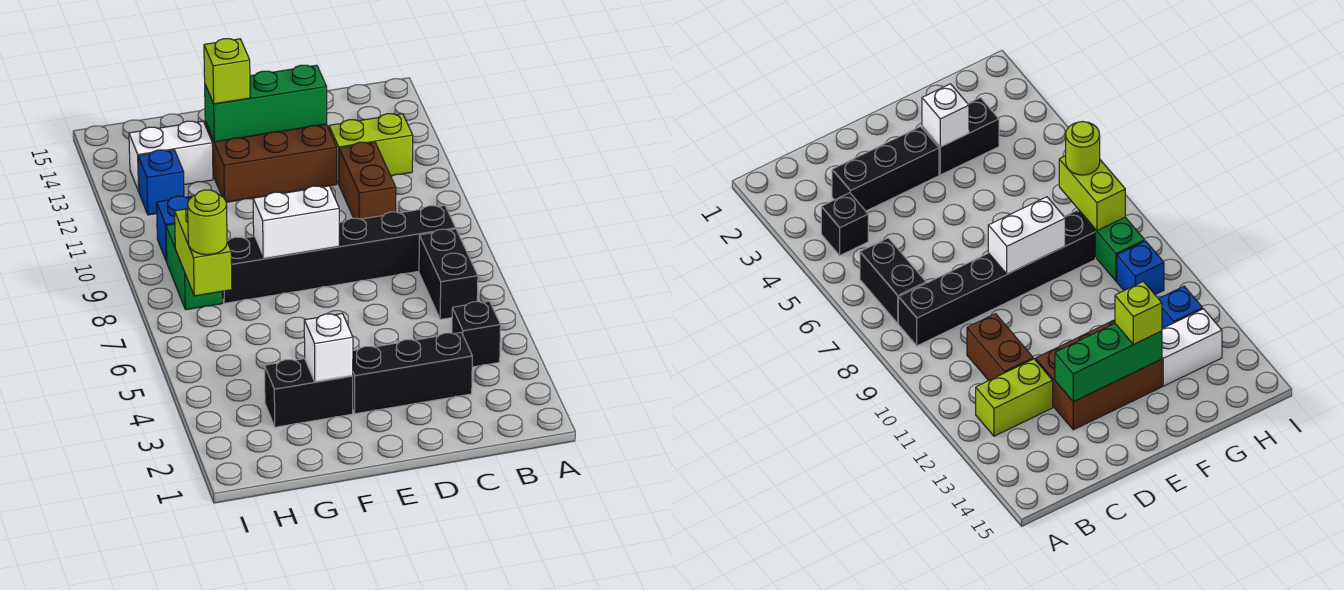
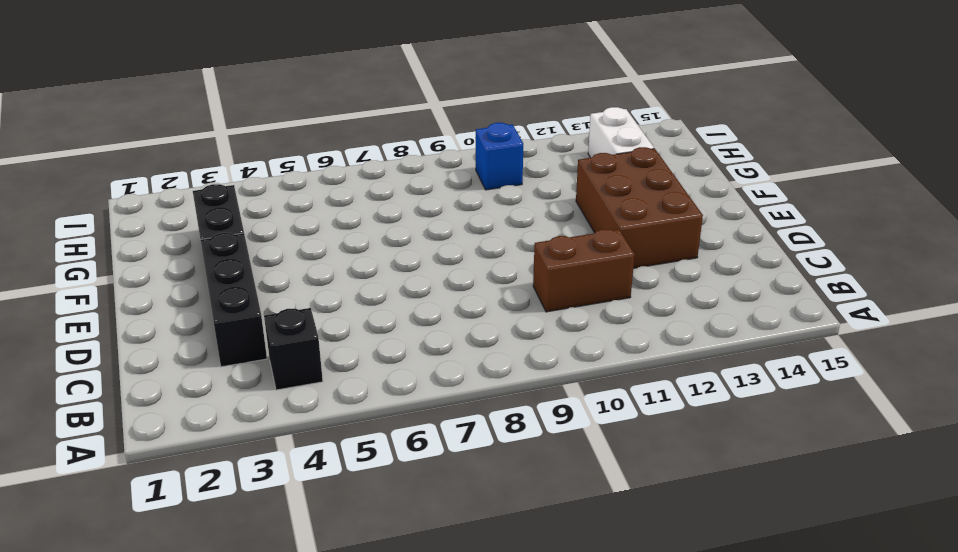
none -> black brick B6:B7 level 1
none -> black brick B8:G8 level 1
none -> lime brick B12:C12 level 1

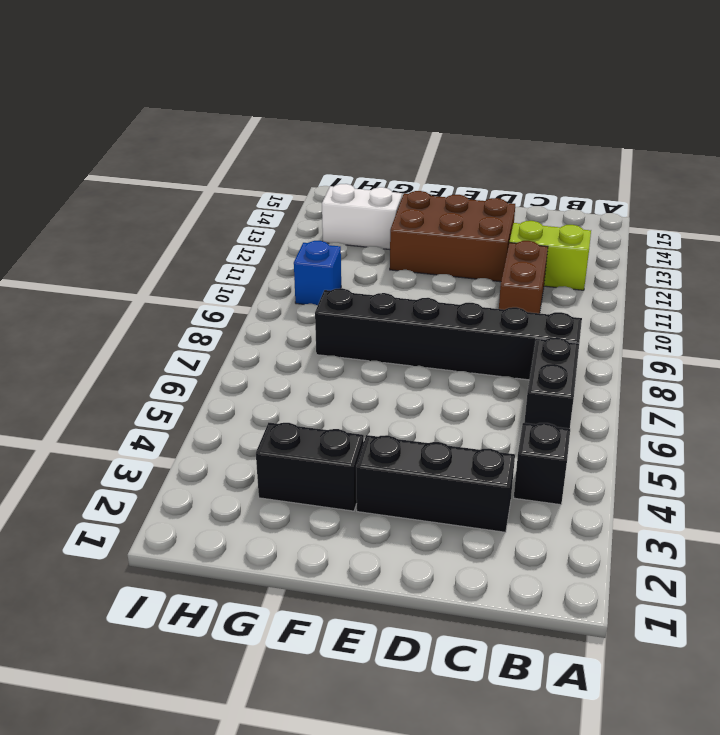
none -> green brick H8:H9 level 1
none -> blue brick H12 level 1
none -> green brick D13:F13 level 2

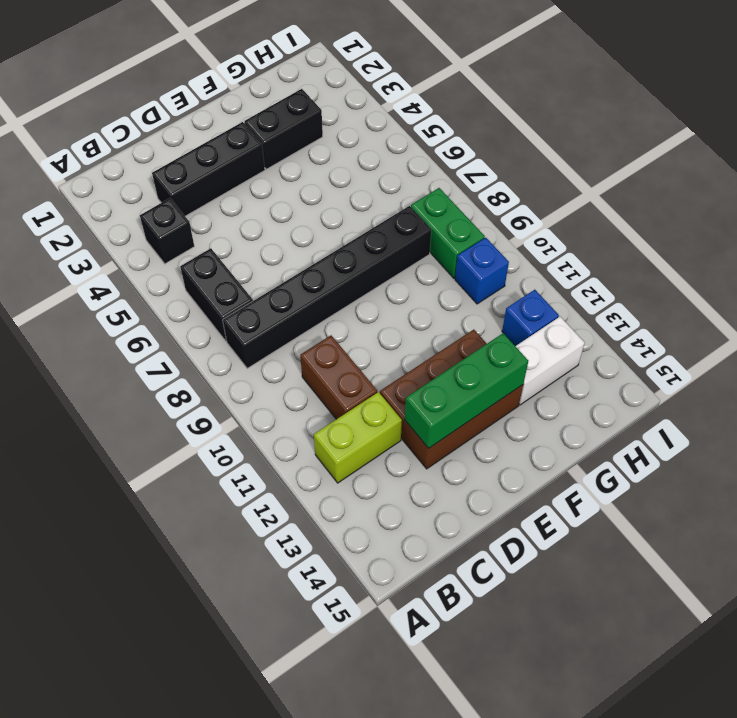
none -> white brick E8:F8 level 2
none -> white brick F3 level 2
none -> lime brick H7:H8 level 2

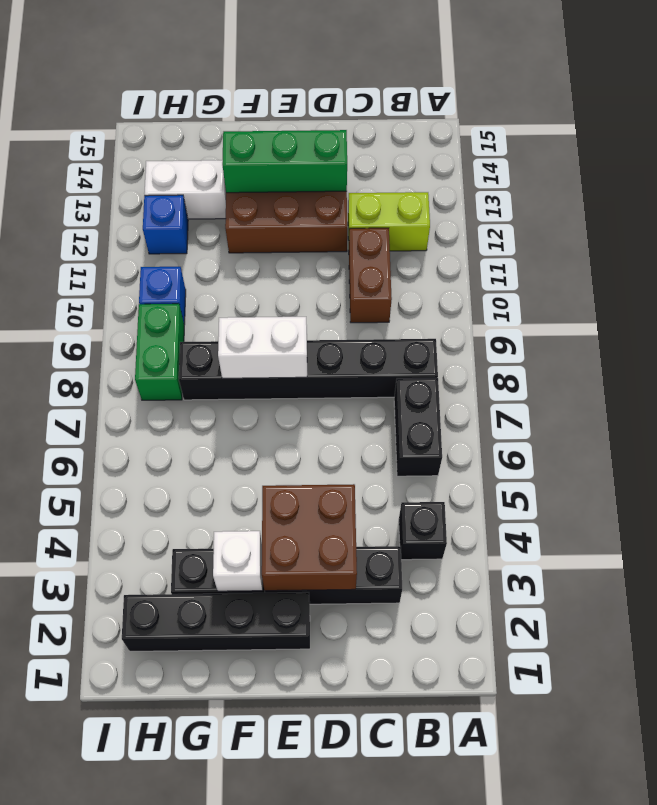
brown brick D3:E4 level 2 -> none
black brick E2:H2 level 1 -> none
none -> lime brick H7:H8 level 2
none -> lime brick F13 level 3
none -> lime round brick H7 level 3

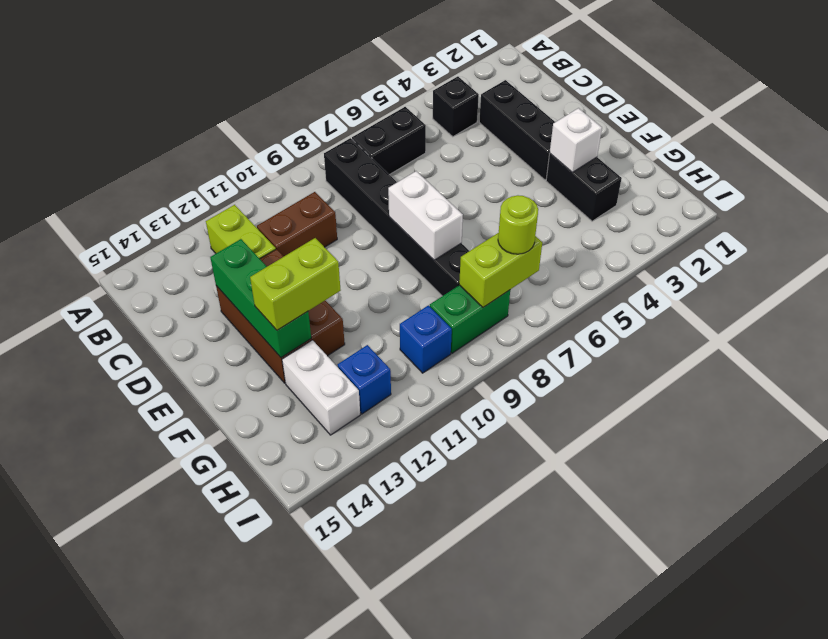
lime brick F12:F13 level 3 -> lime brick F13 level 3

